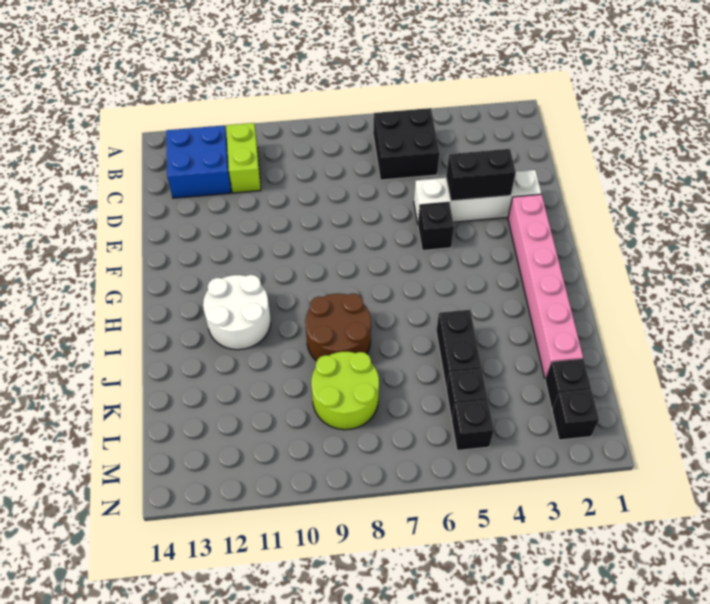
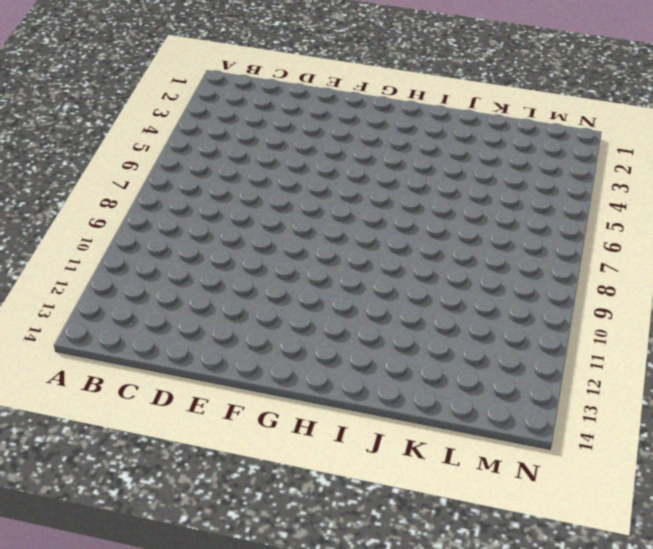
none -> black brick B5:C6 level 1
none -> lime brick B11:C11 level 1
none -> blue brick B12:C13 level 1

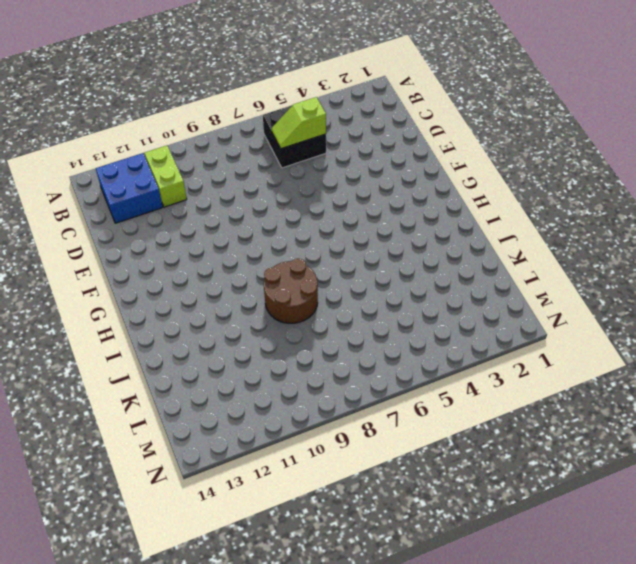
lime slope C5:C6 level 2 top 5 -> none
none -> white brick E2:E5 level 1
none -> pink brick F2:K2 level 1
none -> black brick F5 level 1

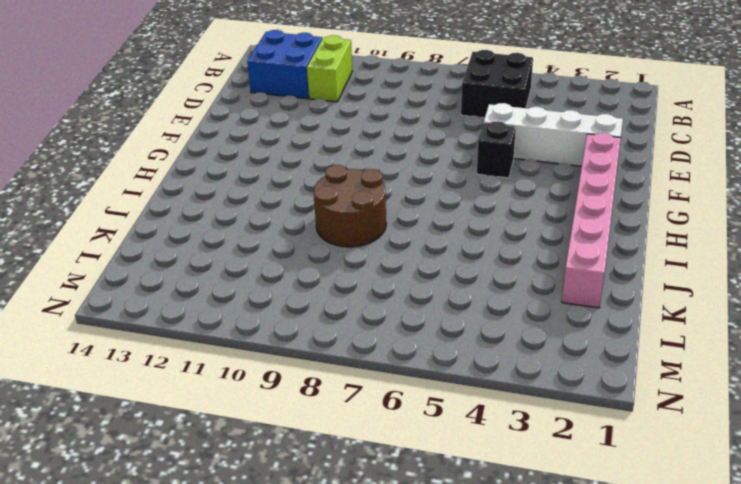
none -> white round brick H11:I12 level 1
none -> black brick J5:K5 level 1
none -> lime round brick K8:L9 level 1

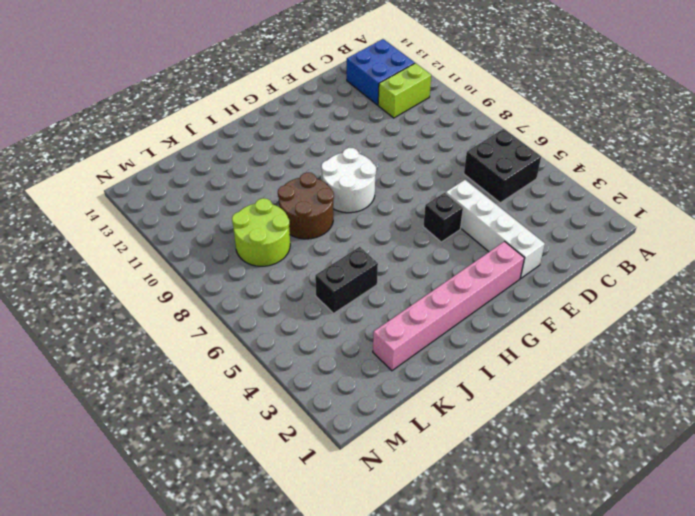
white round brick G8:H9 level 1 -> white round brick H11:I12 level 1
none -> black brick L2 level 1
none -> black brick L5 level 1
none -> black brick M2 level 1

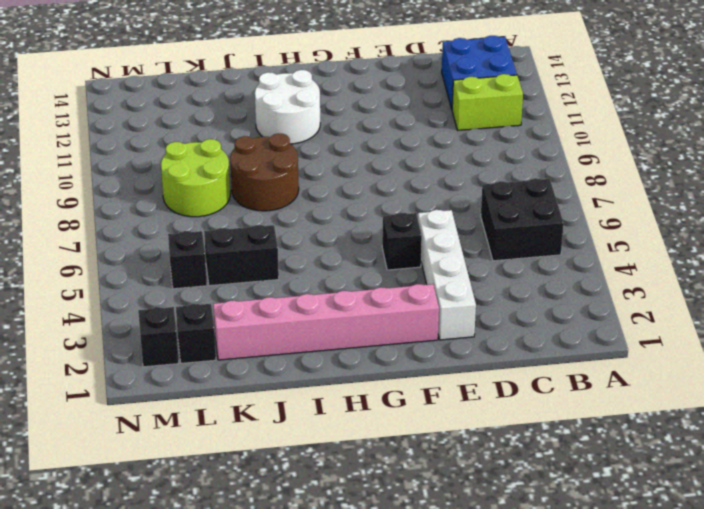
none -> black brick M5 level 1
none -> black brick E3:E4 level 2

